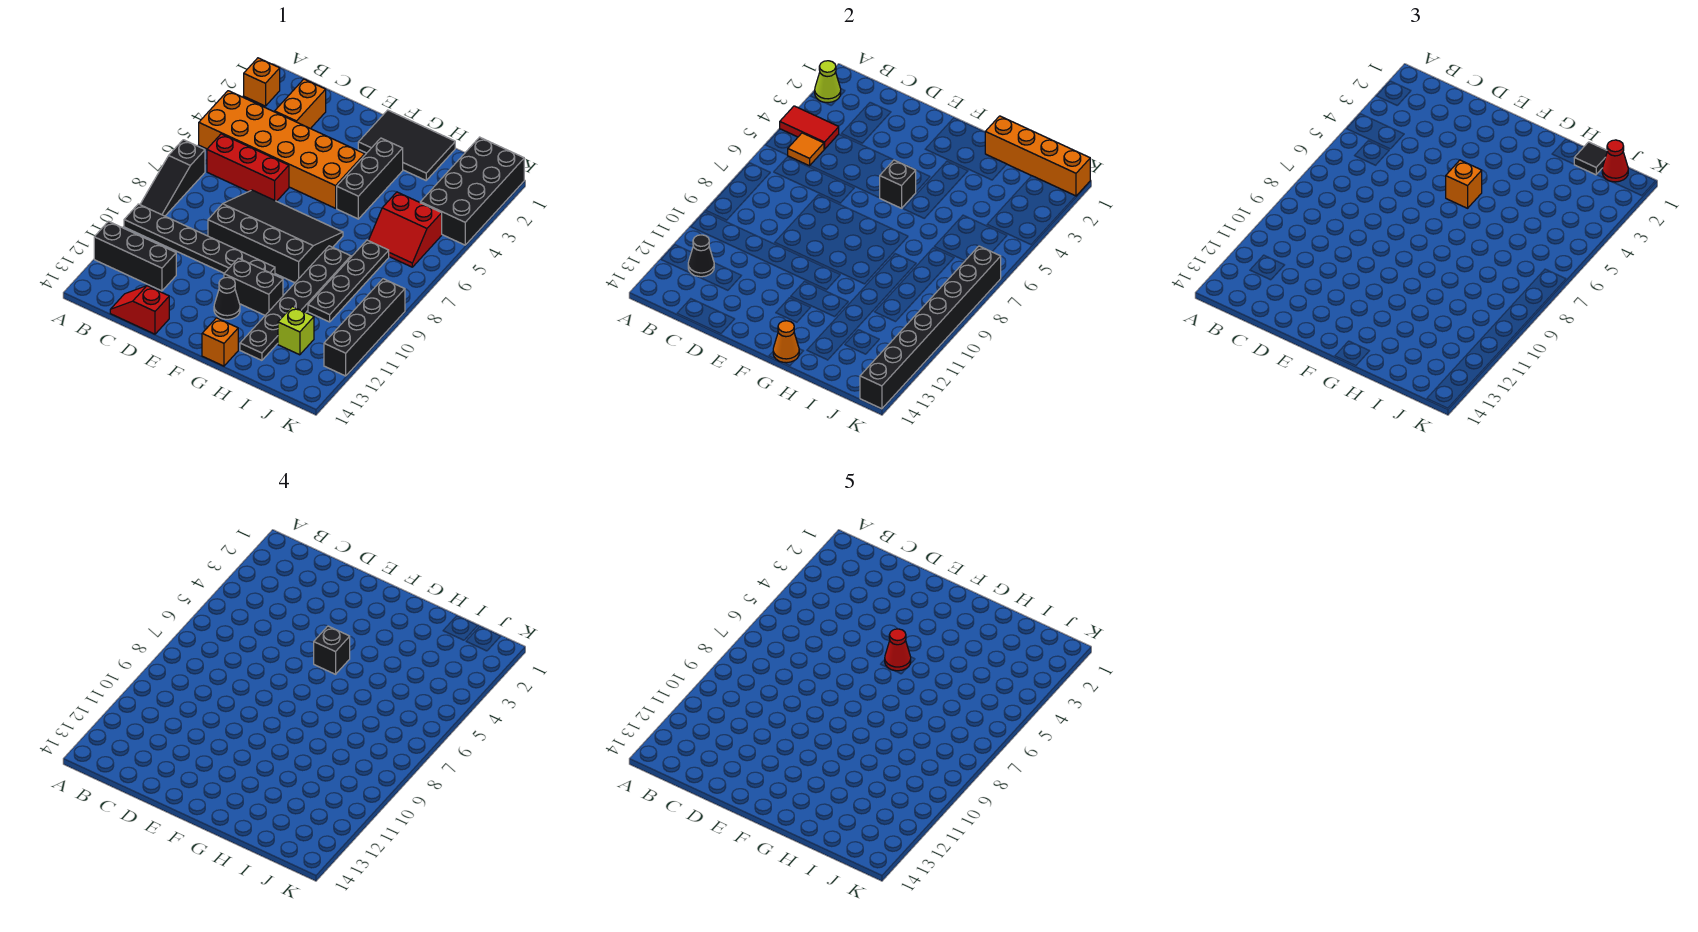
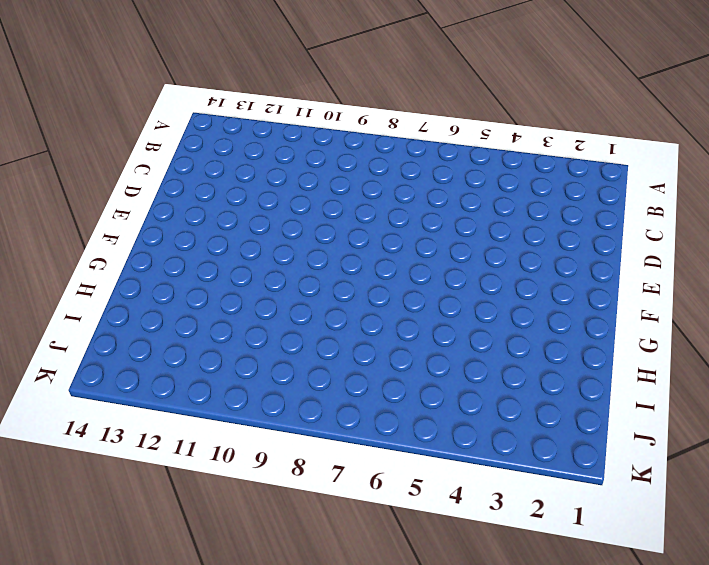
none -> orange brick A2 level 1
none -> orange brick A4:F5 level 1
none -> black slope A7:A9 level 1 top 7
none -> black plate A10:F10 level 1

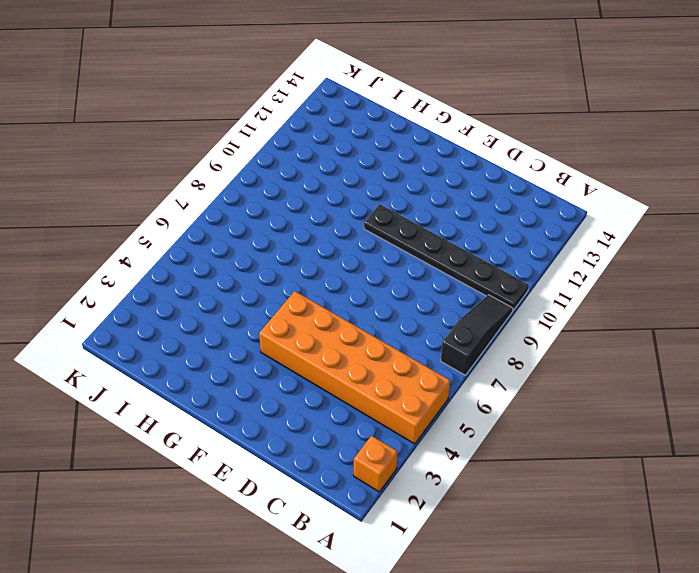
none -> black brick A12:C12 level 1
none -> red brick B6:D6 level 1
none -> orange brick C2:C3 level 1
none -> red slope C14:D14 level 1 top D

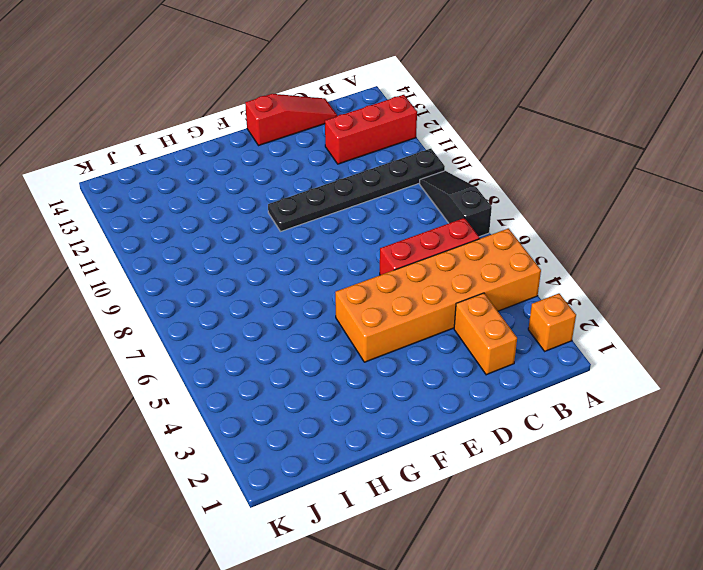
red brick A12:C12 level 1 -> black brick A12:C12 level 1
red slope C14:E14 level 1 top E -> red slope C14:D14 level 1 top D
none -> black slope D7:G9 level 1 top 9
none -> black tile F1:H2 level 1
none -> black brick F11:G11 level 1
none -> black cone F12 level 1

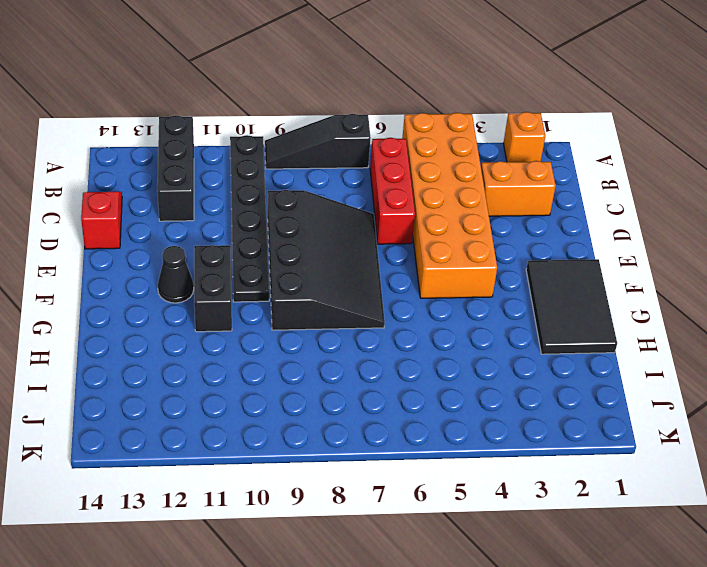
none -> black brick G3:G5 level 1
none -> orange brick G14 level 1
none -> black plate H8:H13 level 1
none -> red slope I5:J6 level 1 top 5

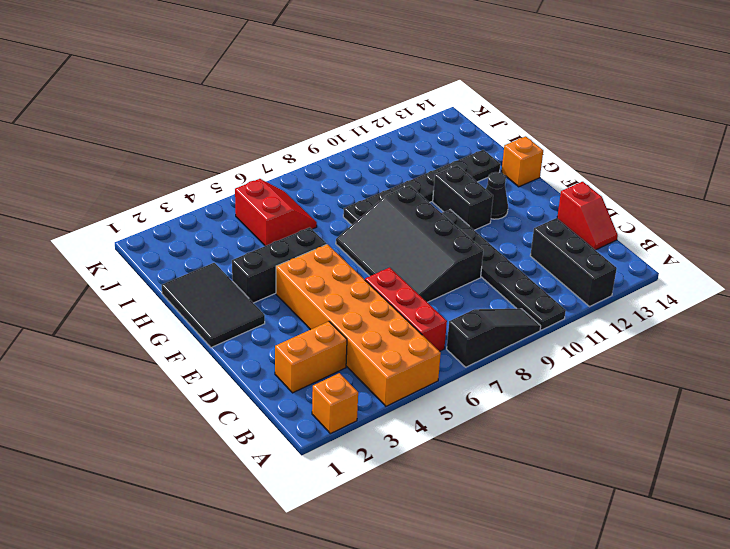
none -> black plate I7:I10 level 1
none -> lime brick I12 level 1
none -> black brick J1:K4 level 1
none -> black brick K9:K12 level 1

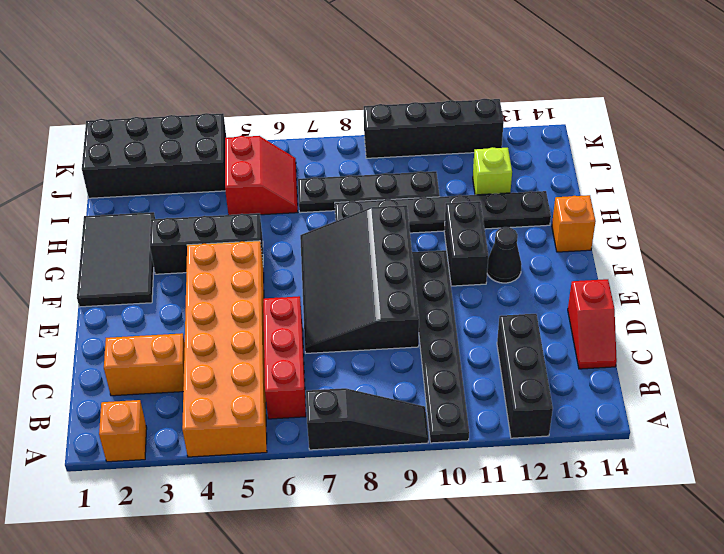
none -> lime cone A2 level 2
none -> red tile A4:B4 level 2
none -> orange tile B5 level 2
none -> black cone B12 level 2

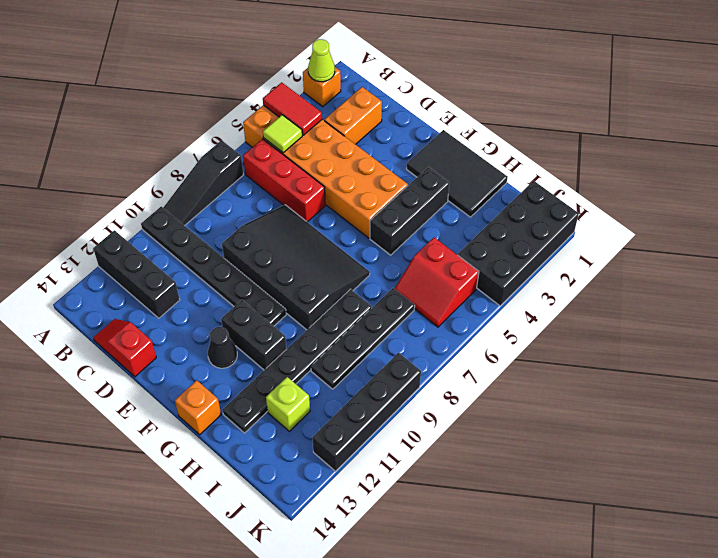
lime tile B5 level 2 -> orange tile B5 level 2
none -> black cone B12 level 2
none -> black brick F5 level 2
none -> orange cone G14 level 2
none -> orange brick H1:K1 level 2

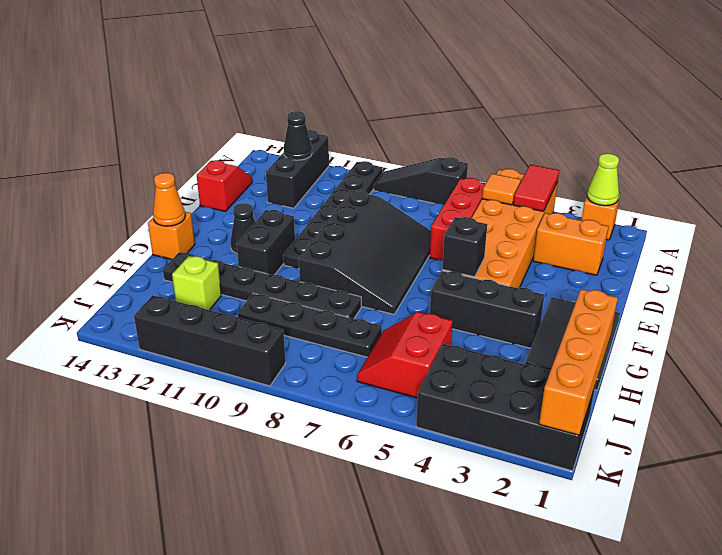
none -> black brick K7:K14 level 2
none -> orange brick F5 level 3
none -> black tile I1 level 3
none -> red cone J1 level 3

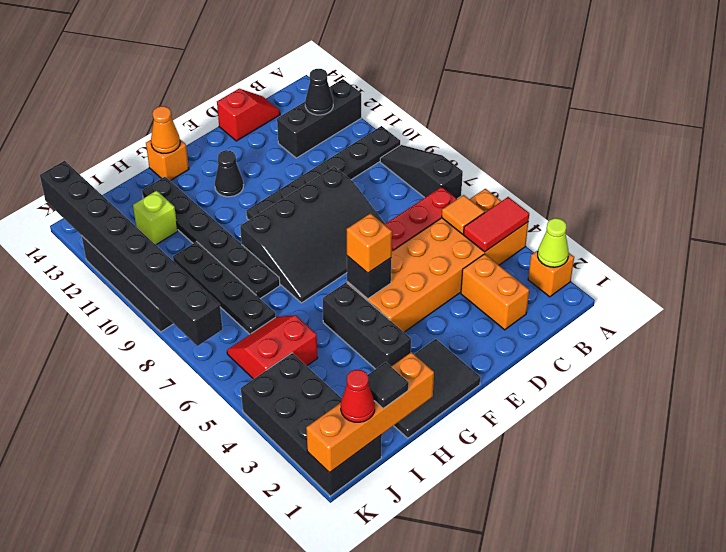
none -> black brick F11:G11 level 1
none -> black brick F5 level 4
none -> red cone F5 level 5

